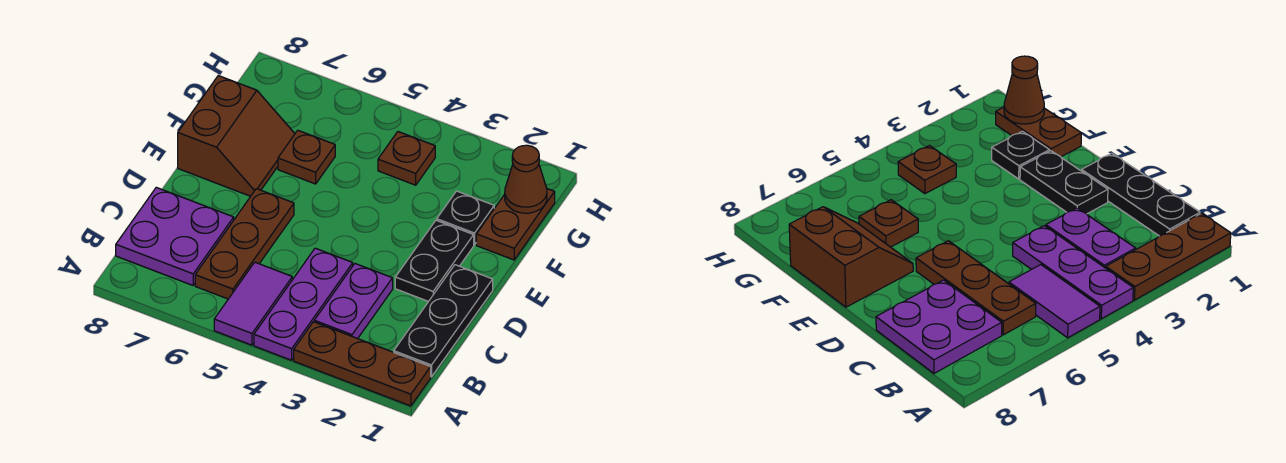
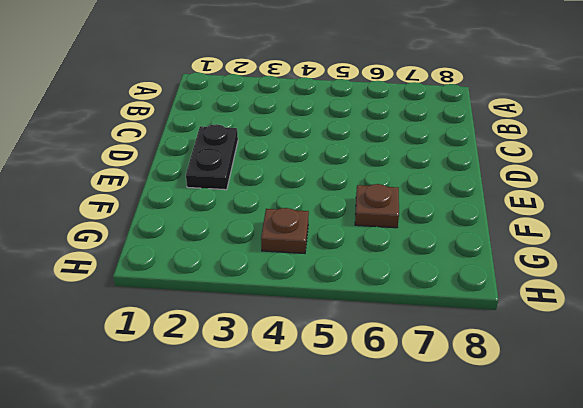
none -> brown plate A1:A3 level 1
none -> purple plate A4:C4 level 1
none -> purple tile A5:B5 level 1

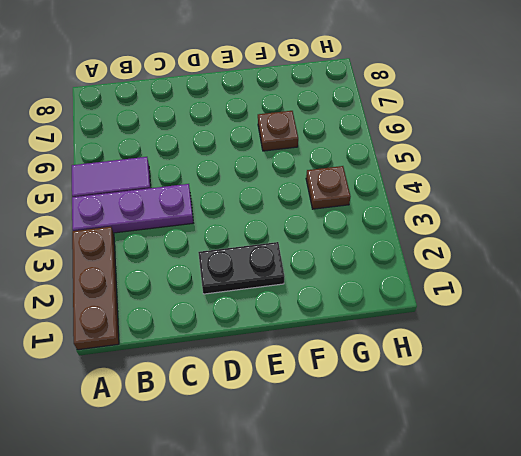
none -> black plate B1:D1 level 1
none -> purple plate B3:C3 level 1
none -> brown plate B6:D6 level 1

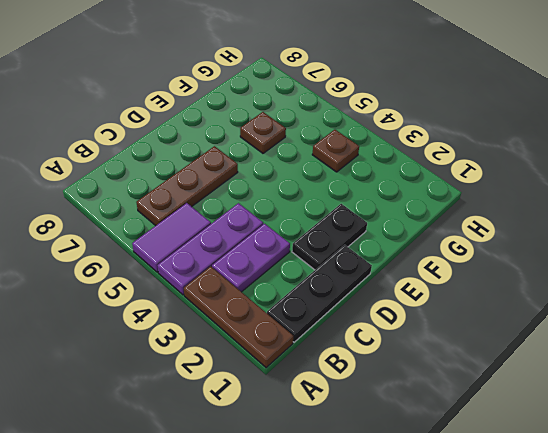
none -> purple plate B7:C8 level 1
none -> brown slope E7:F8 level 1 top 8
none -> brown plate F1:G1 level 1

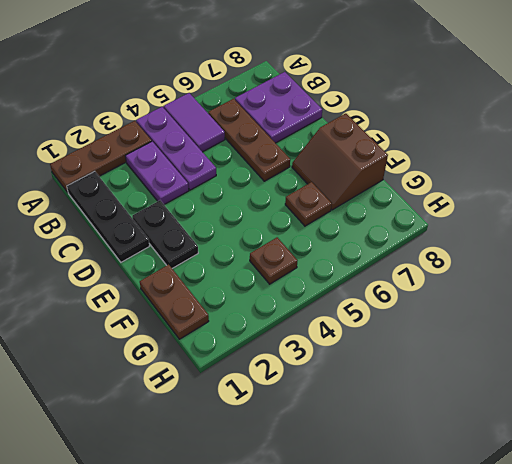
none -> black plate F2 level 1
none -> brown cone G1 level 2

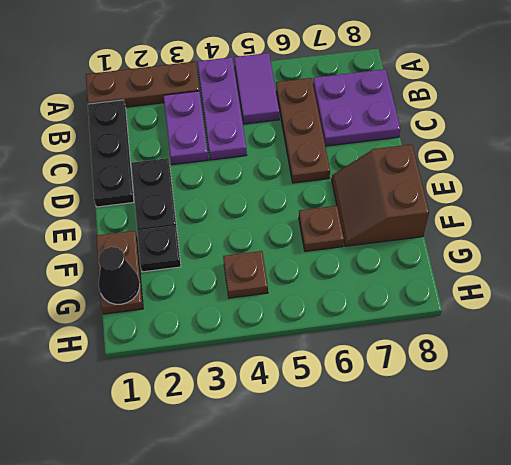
black cone G1 level 2 -> brown cone G1 level 2

